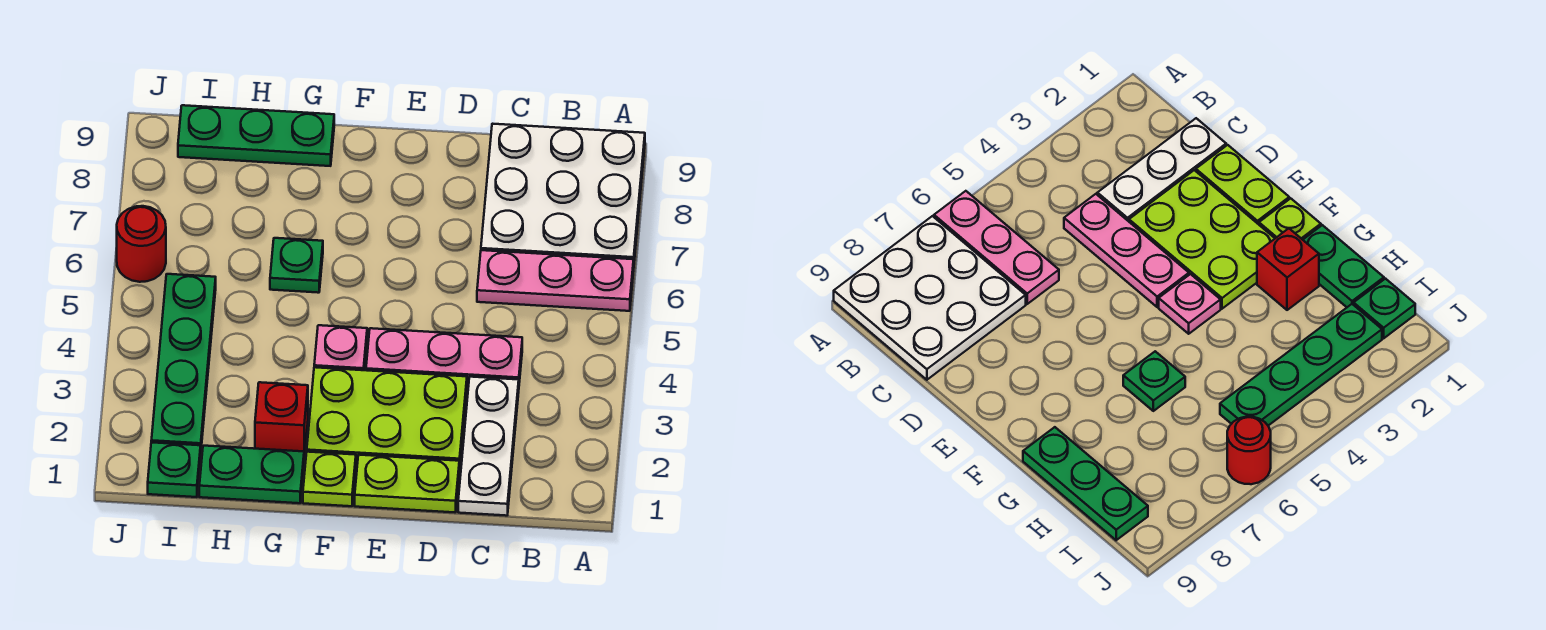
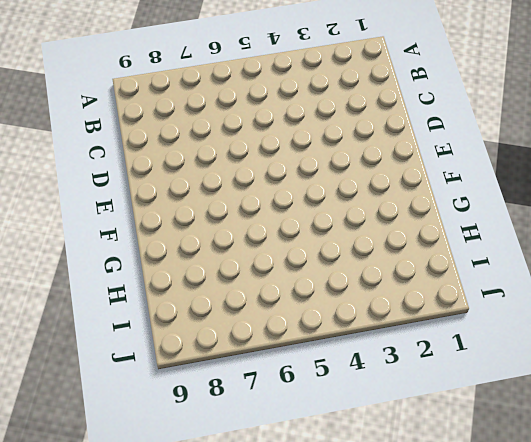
none -> pink plate A6:C6 level 1
none -> white plate A7:C9 level 1
none -> white plate C1:C3 level 1

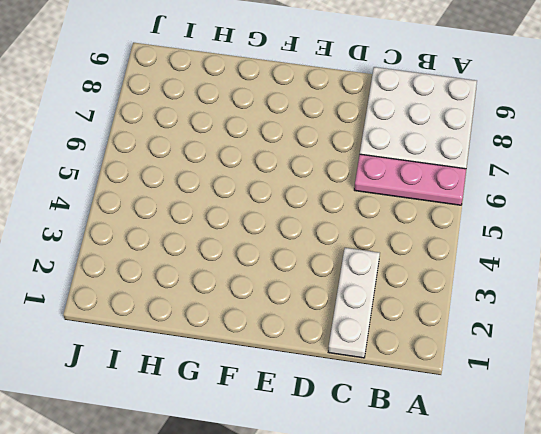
none -> pink plate C4:E4 level 1
none -> lime plate D1:E1 level 1
none -> lime plate D2:F3 level 1

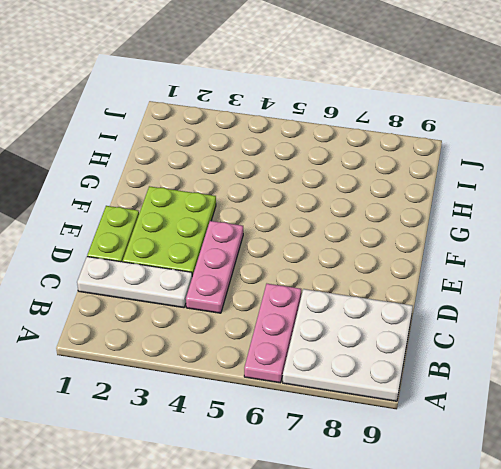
none -> lime plate F1 level 1
none -> pink plate F4 level 1
none -> green plate G1:H1 level 1

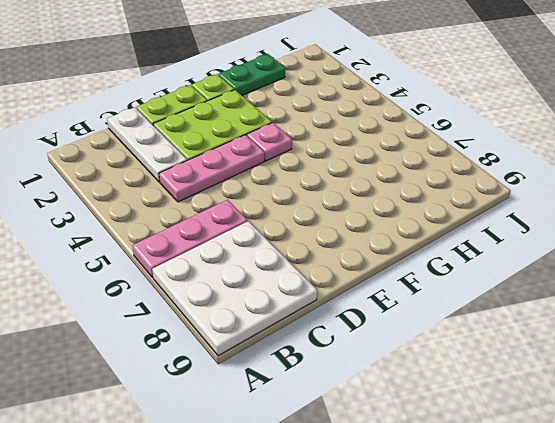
none -> red brick G2 level 1
none -> green plate G6 level 1
none -> green plate G9:I9 level 1

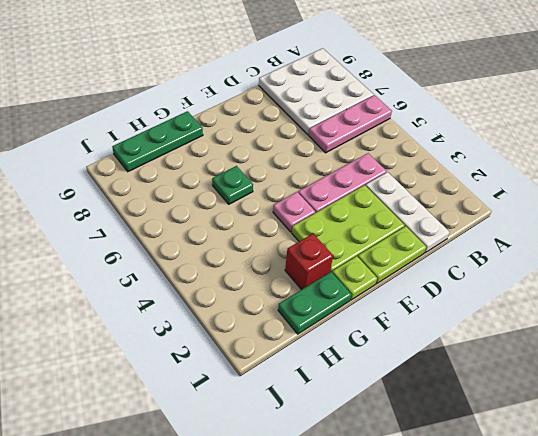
none -> green plate I1 level 1
none -> green plate I2:I5 level 1
none -> red round brick J6 level 1

